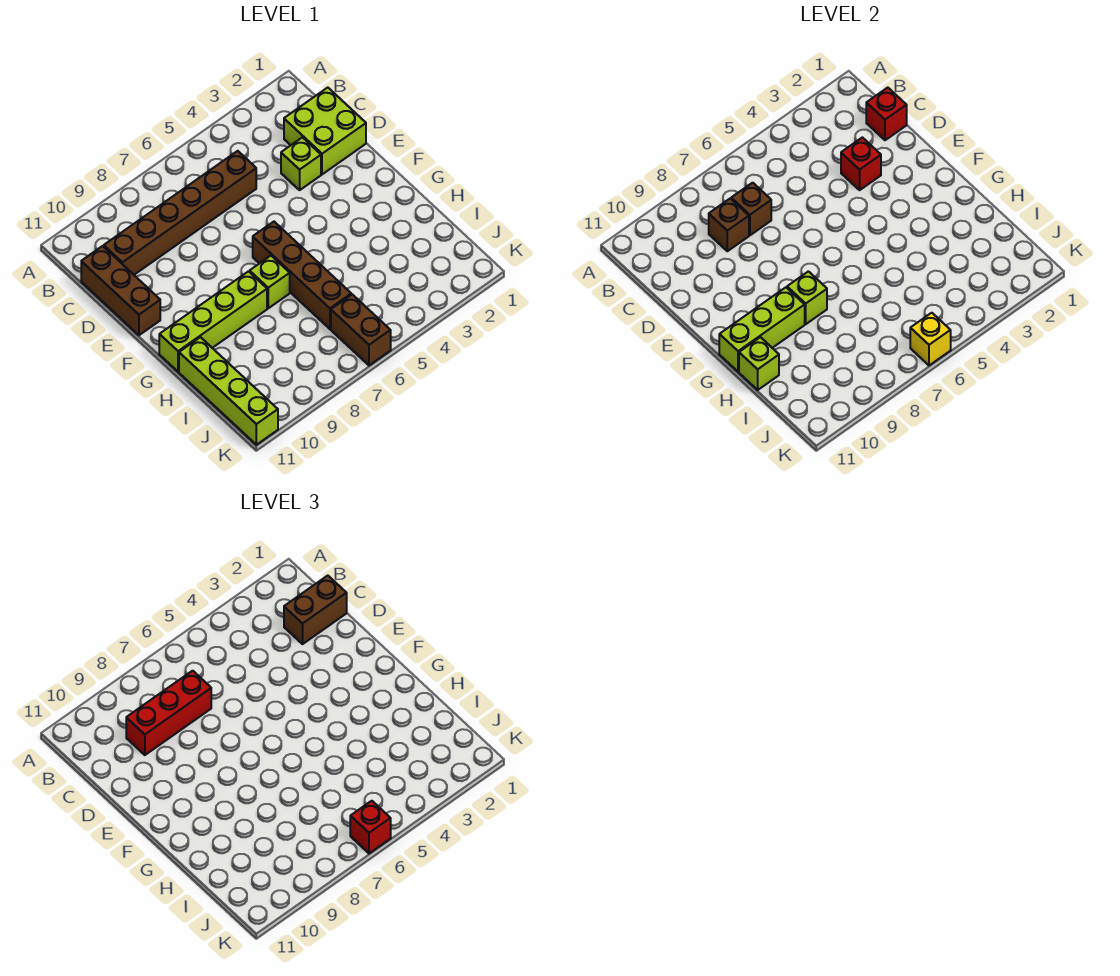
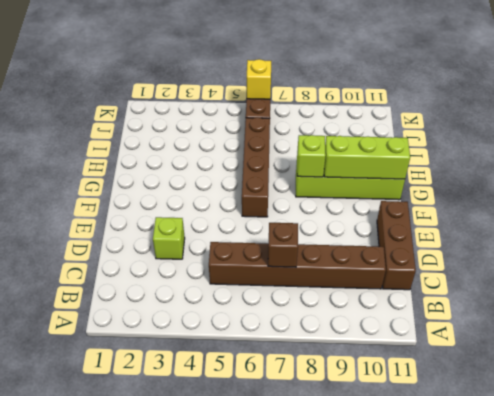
none -> lime brick C1:D2 level 1
none -> lime brick G7 level 1
none -> lime brick H11:K11 level 1

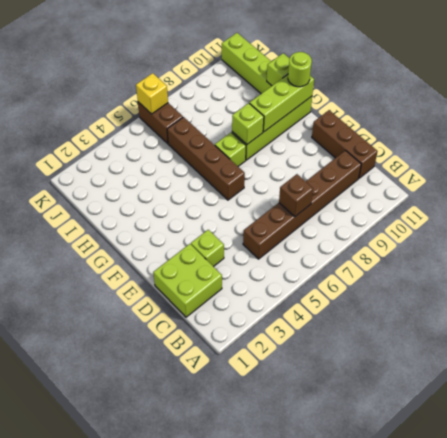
lime round brick G11 level 3 -> none
none -> red brick C1 level 2
none -> brown brick C8 level 2
none -> red brick D3 level 2

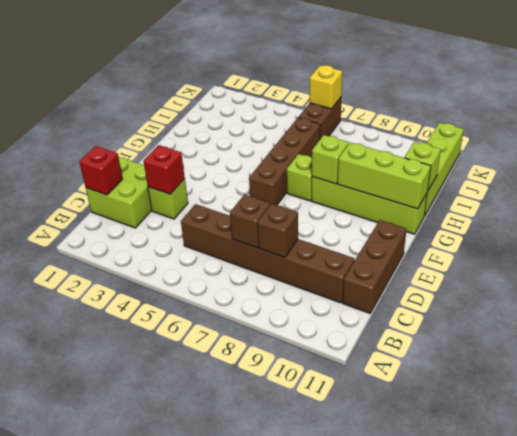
none -> brown brick C1:C2 level 3
none -> red brick C7:C9 level 3
none -> red brick K6 level 3

